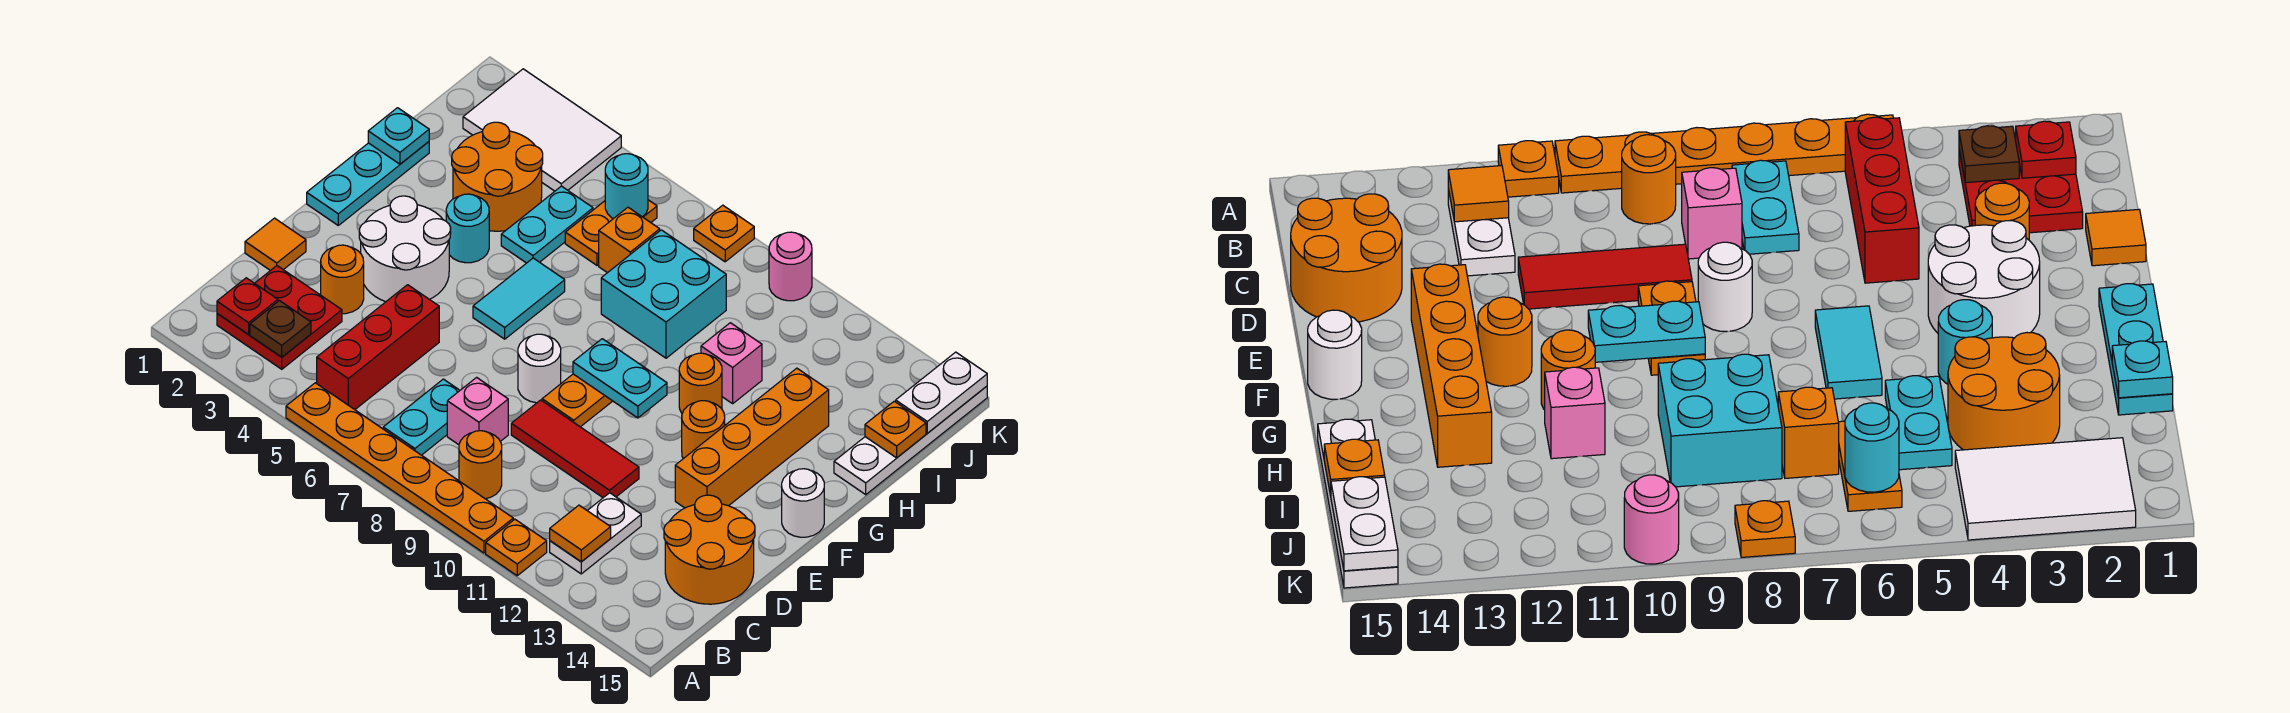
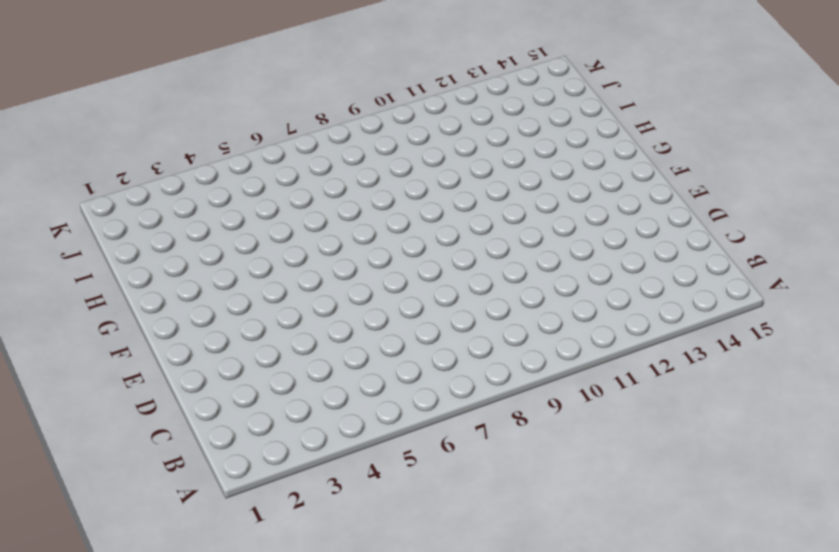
none -> orange plate A5:A10 level 1
none -> orange plate A11 level 1
none -> red plate B2:C3 level 1
none -> red brick B5:D5 level 1

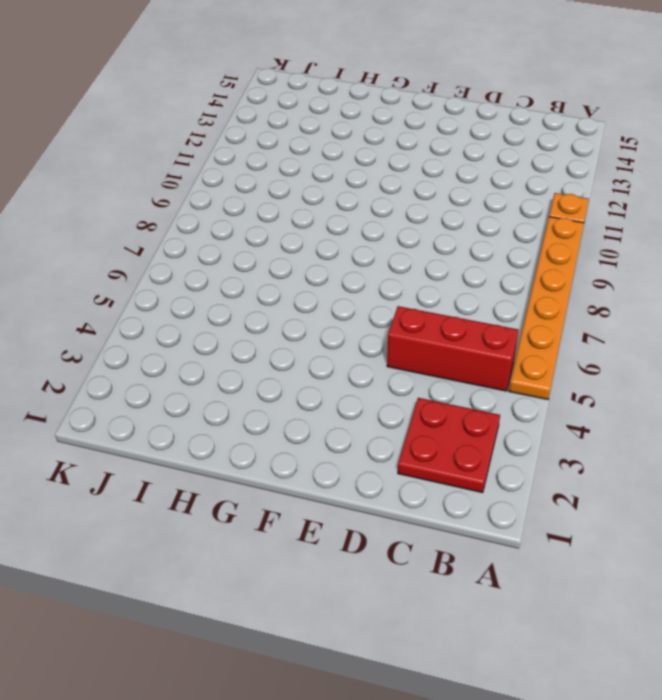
none -> cyan plate B7:C7 level 1
none -> orange round brick B9 level 1
none -> white plate B12:C12 level 1
none -> pink brick C8 level 1

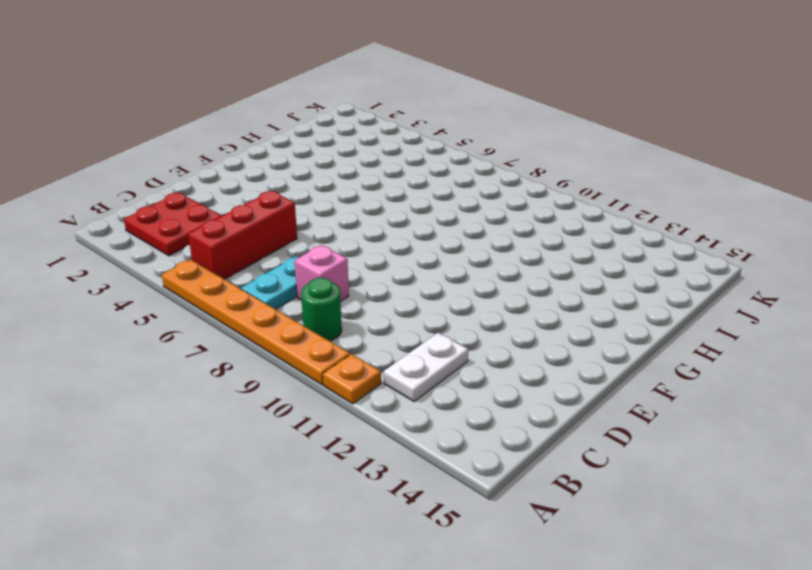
green round brick B9 level 1 -> orange round brick B9 level 1
none -> orange round brick C14:D15 level 1
none -> orange tile D1 level 1
none -> orange round brick D3 level 1
none -> red tile D9:D11 level 1

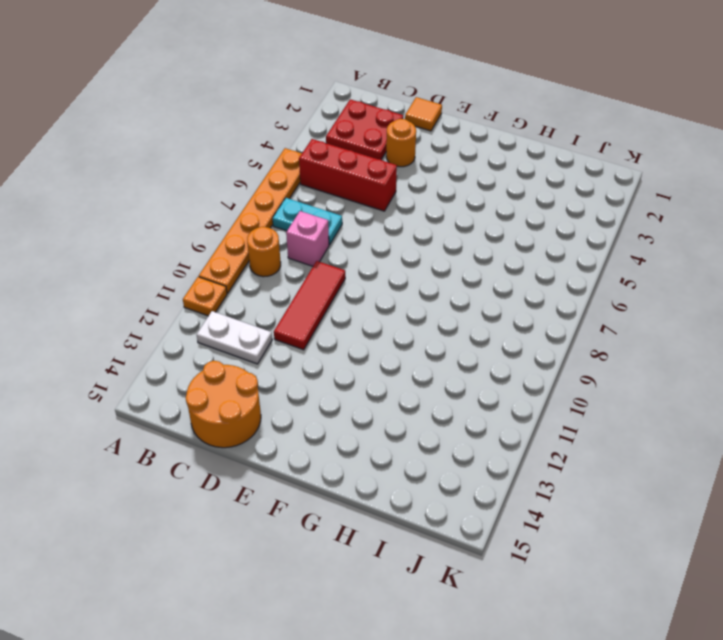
none -> white round brick E3:F4 level 1
none -> white round brick E8 level 1
none -> orange plate E9:F9 level 1
none -> orange brick E13:H13 level 1

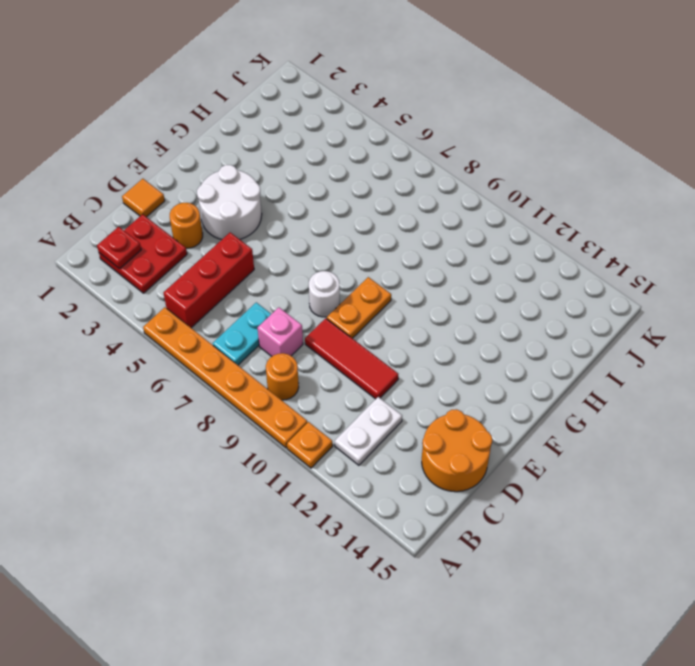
none -> orange brick E13:H13 level 1
none -> cyan plate F1:H1 level 1
none -> cyan tile F6:G6 level 1
none -> orange round brick F12 level 1

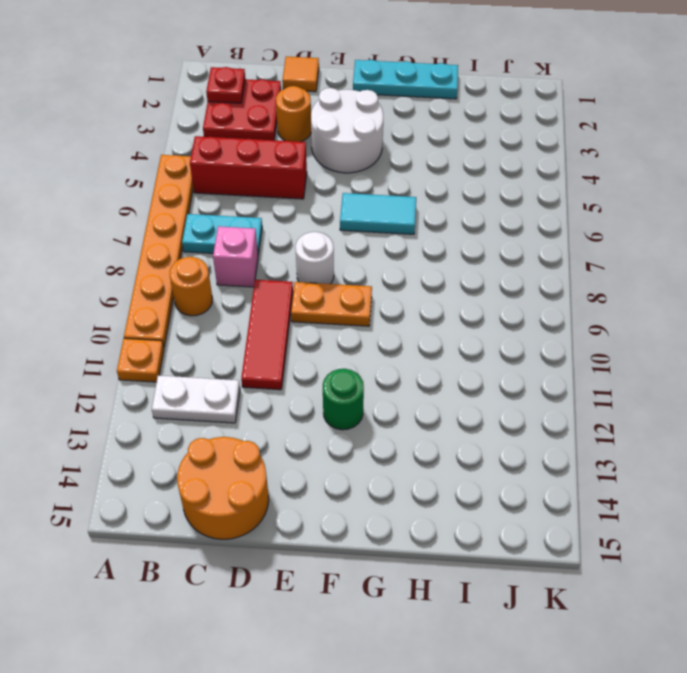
green round brick F12 level 1 -> orange round brick F12 level 1
none -> orange brick E13:H13 level 1
none -> white round brick F15 level 1
none -> cyan round brick G4 level 1
none -> orange round brick G11 level 1

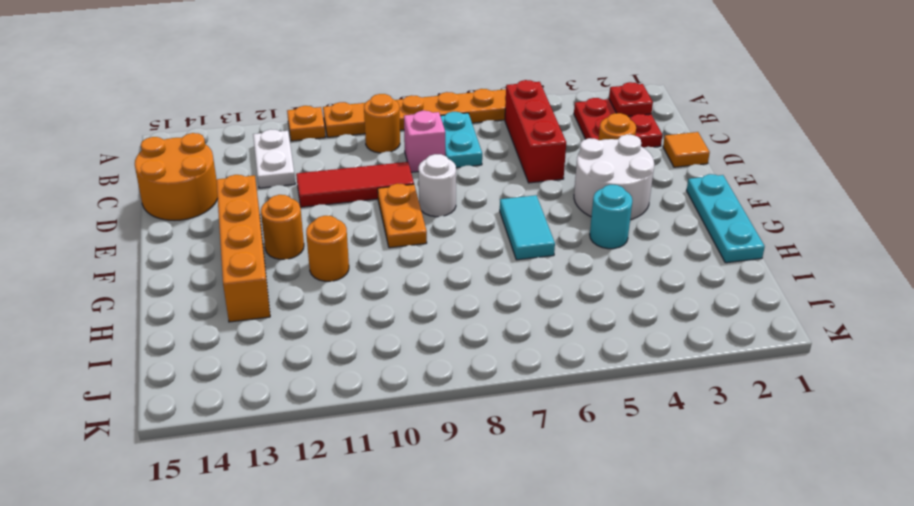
none -> white round brick F15 level 1
none -> orange round brick H3:I4 level 1
none -> cyan plate H5:I5 level 1
none -> cyan brick H8:I9 level 1

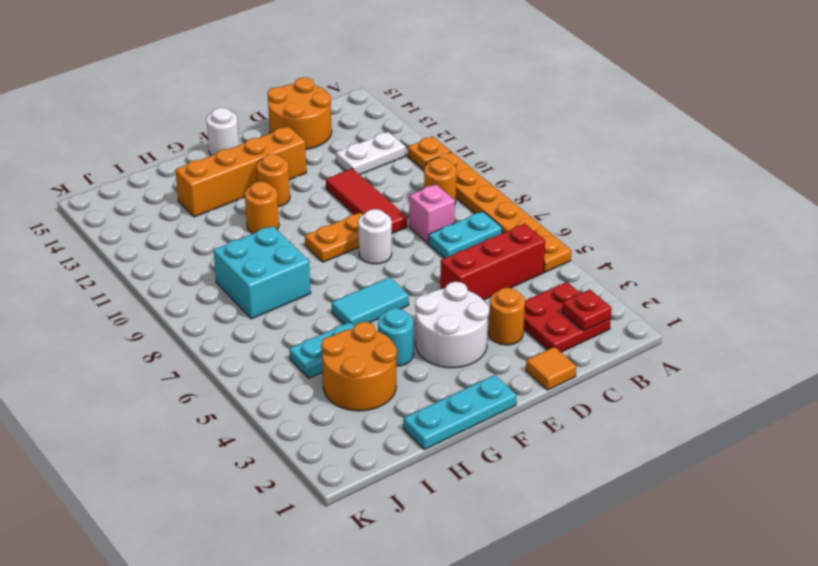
none -> pink brick H11 level 1
none -> white plate H15:K15 level 1
none -> orange plate I6:J6 level 1
none -> orange brick I7 level 1

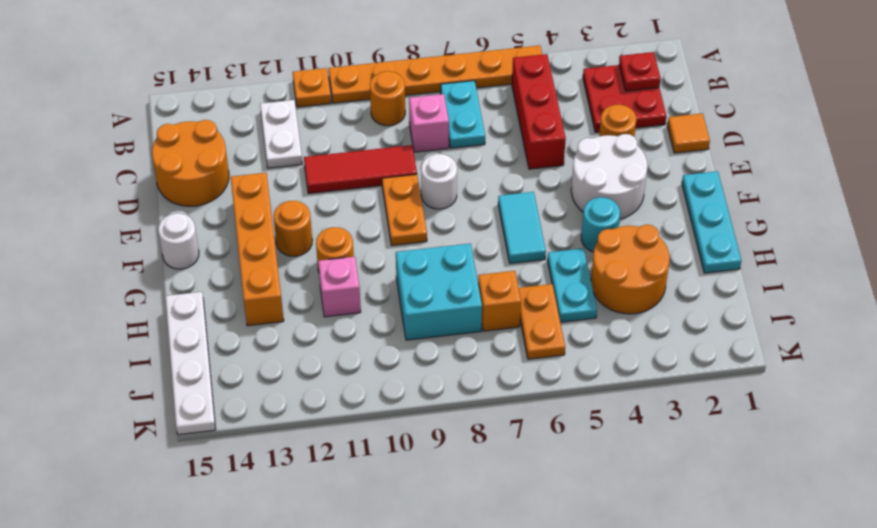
none -> white tile J2:K4 level 1
none -> orange plate K8 level 1
none -> pink round brick K10 level 1
none -> brown plate B3 level 2

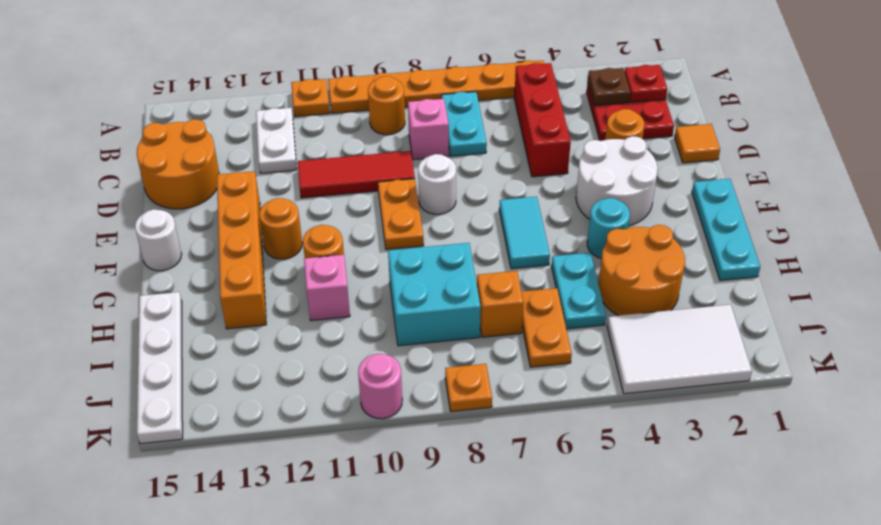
none -> orange tile B12 level 2
none -> cyan plate F9:F10 level 2
none -> cyan plate H1 level 2
none -> orange plate I15 level 2

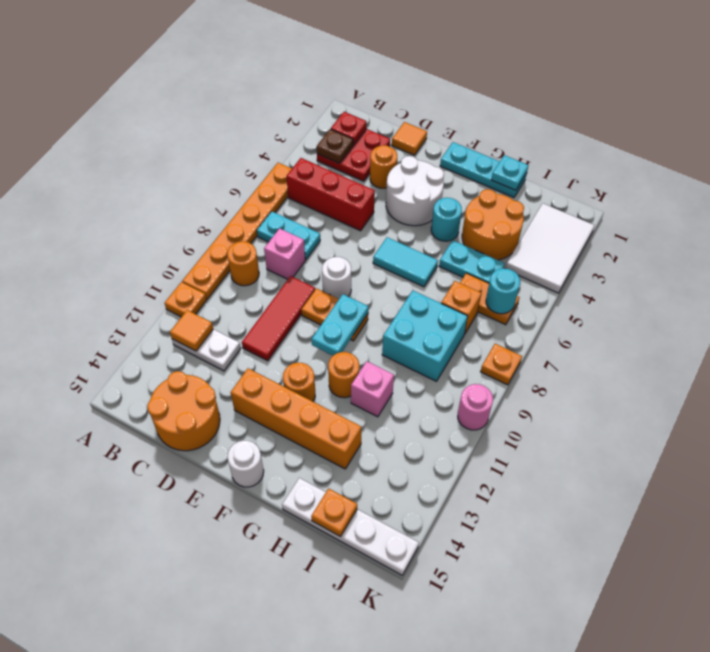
none -> white plate J15:K15 level 2

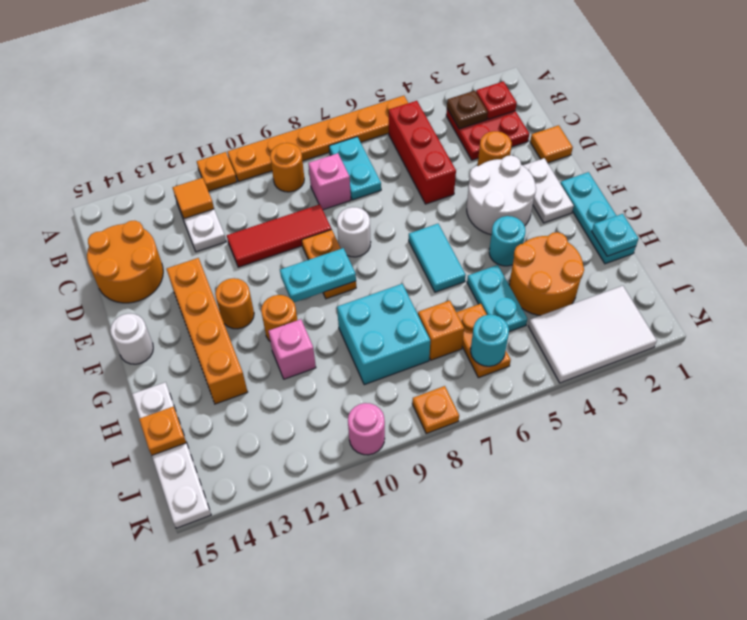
white plate E2:F2 level 1 -> white plate J15:K15 level 2

